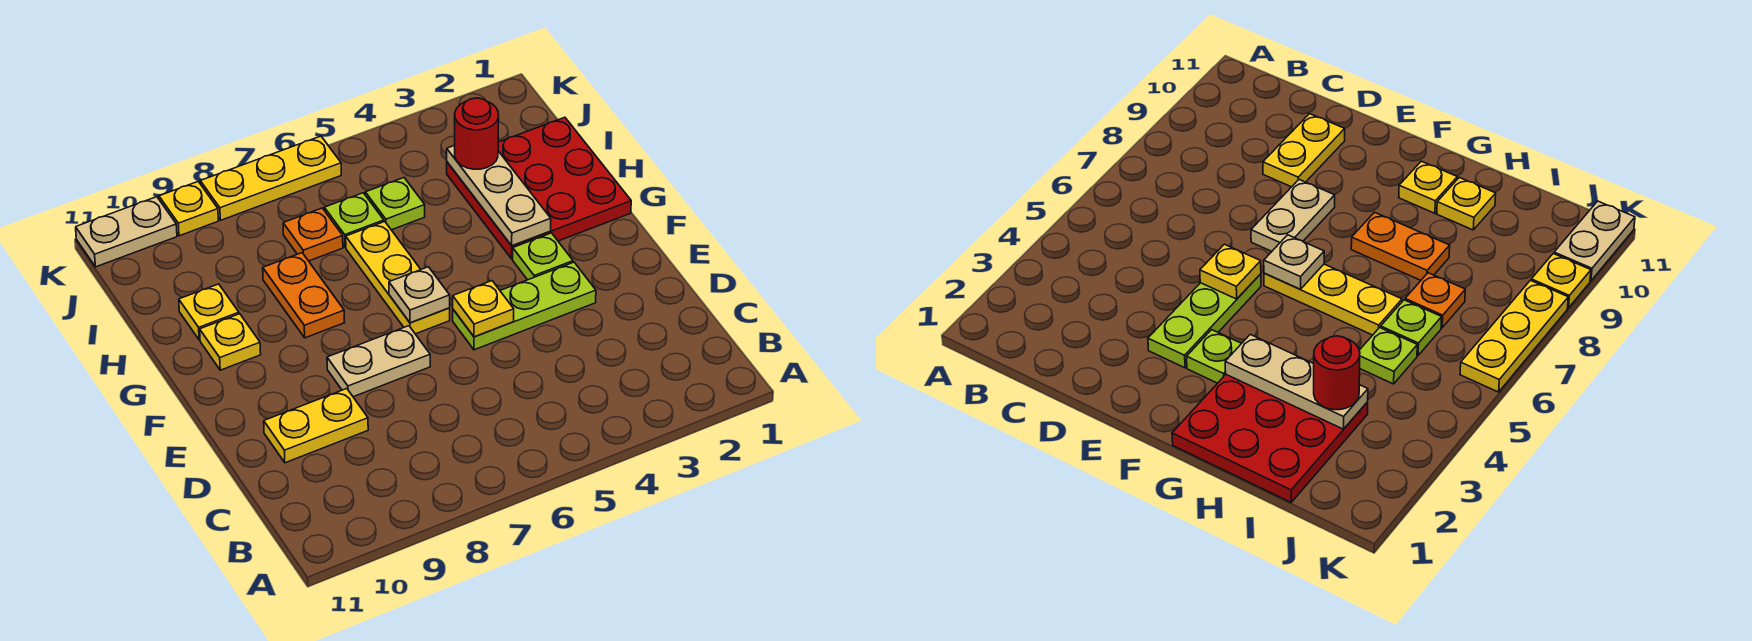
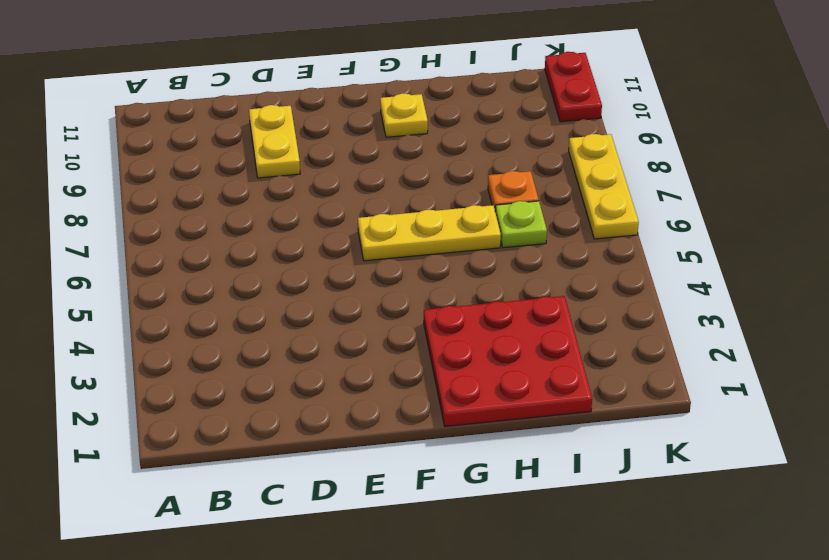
red plate K10:K11 level 1 -> tan plate K10:K11 level 1
none -> lime plate E3:E5 level 1
none -> tan plate E7:E8 level 1
none -> lime plate F3 level 1

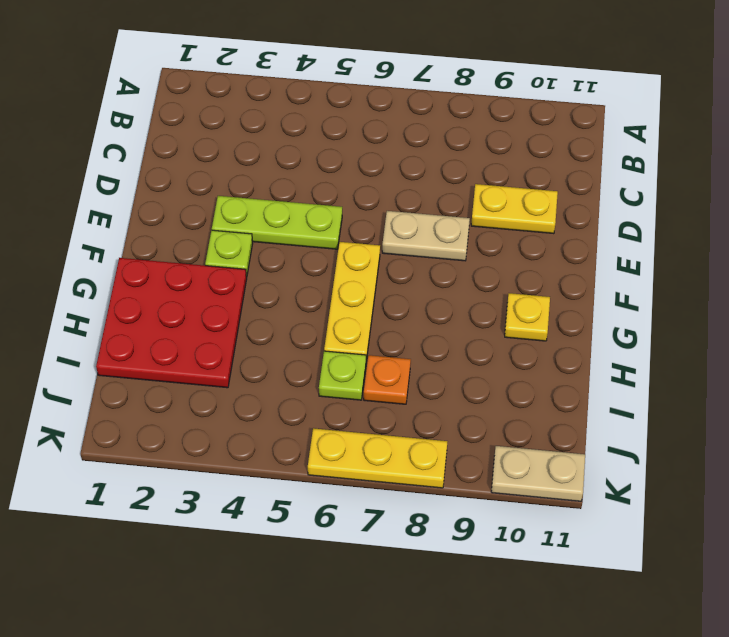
none -> orange plate G8:H8 level 1
none -> yellow plate H10 level 1
none -> lime plate I5 level 1

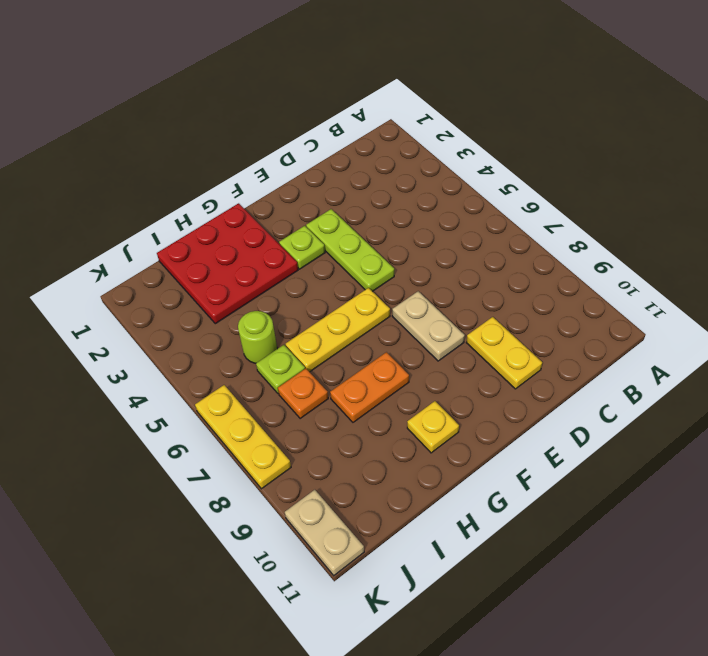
lime round brick I5 level 1 -> lime plate I5 level 1
none -> yellow plate H10 level 1
none -> yellow plate K9 level 1
none -> yellow plate E5 level 2

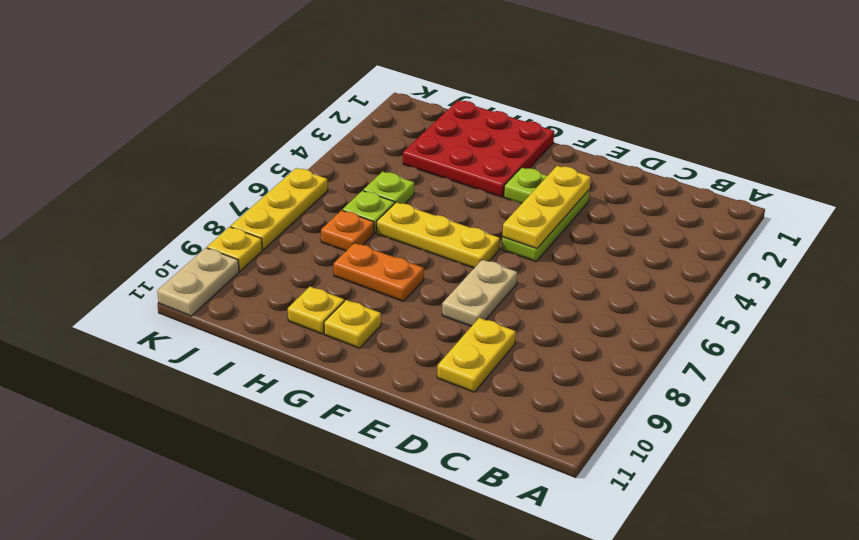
yellow plate E3:E5 level 2 -> yellow plate E5 level 2
none -> tan plate F6 level 2
none -> tan plate G3:I3 level 2
none -> red round brick I3 level 3

